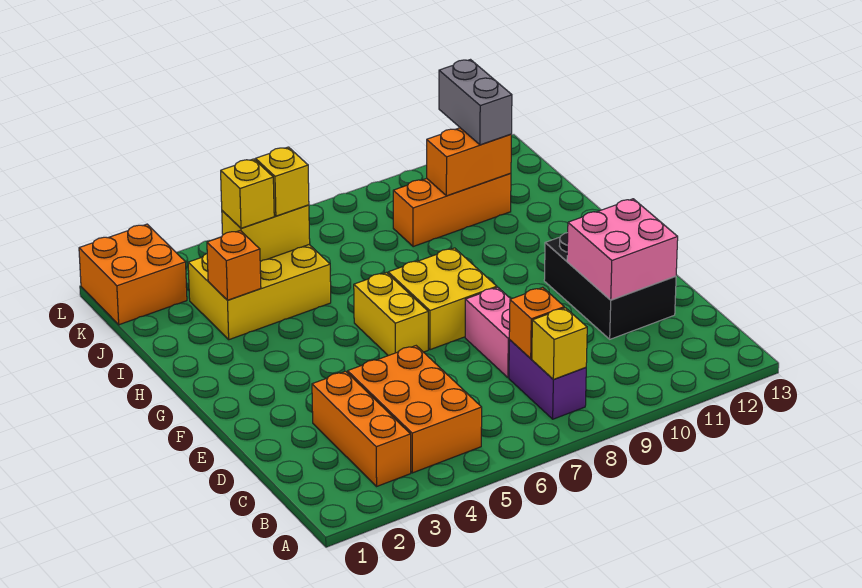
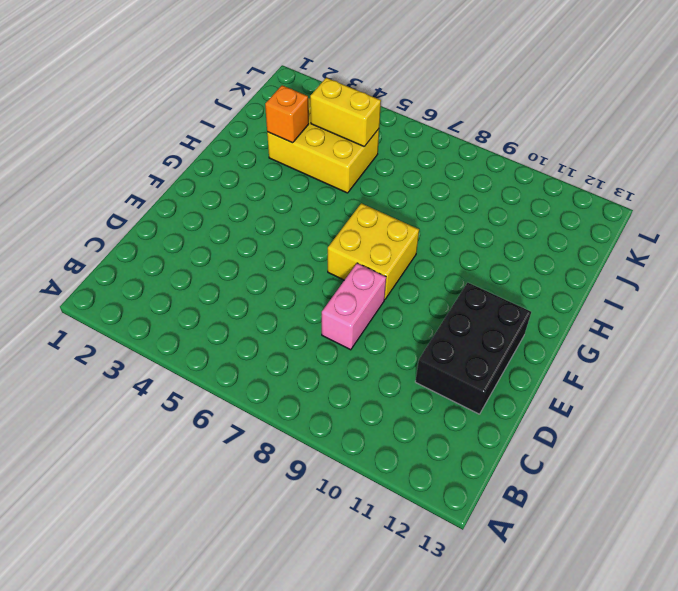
none -> orange brick B3:D3 level 1
none -> orange brick B4:D5 level 1
none -> purple brick B8:C8 level 1

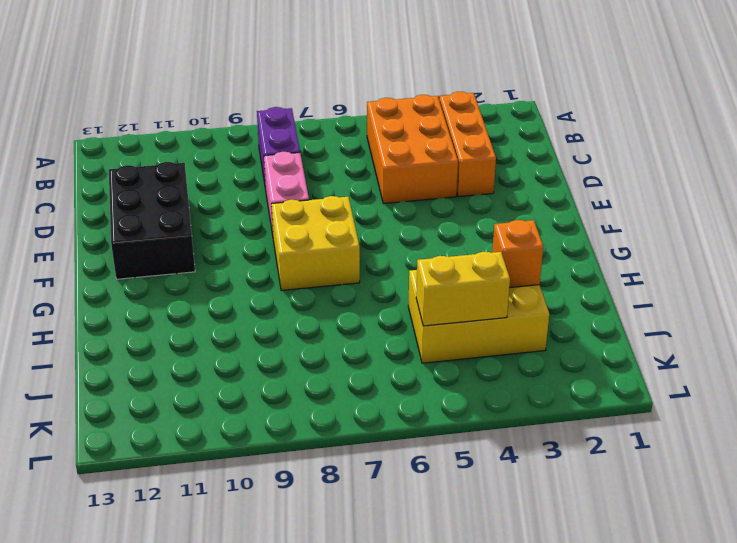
none -> yellow brick F6:G6 level 1
none -> orange brick J9:J11 level 1
none -> orange brick K1:L2 level 1

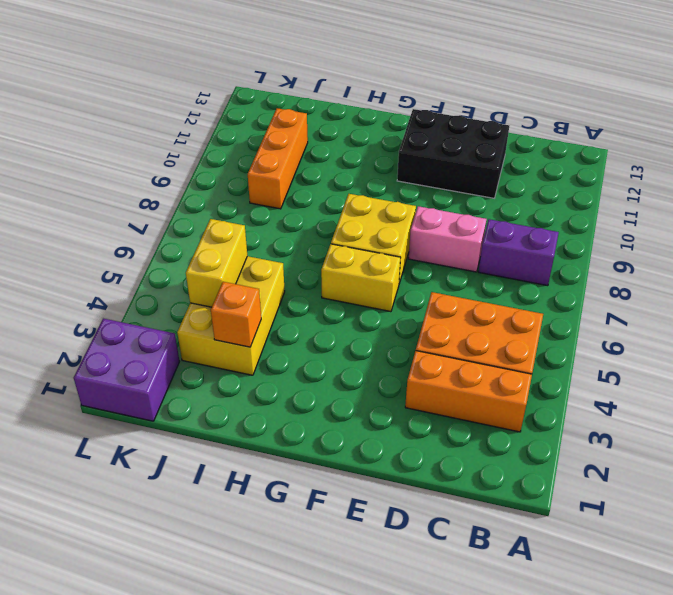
purple brick K1:L2 level 1 -> orange brick K1:L2 level 1
none -> yellow brick B8 level 2
none -> orange brick C8 level 2
none -> pink brick D11:E12 level 2

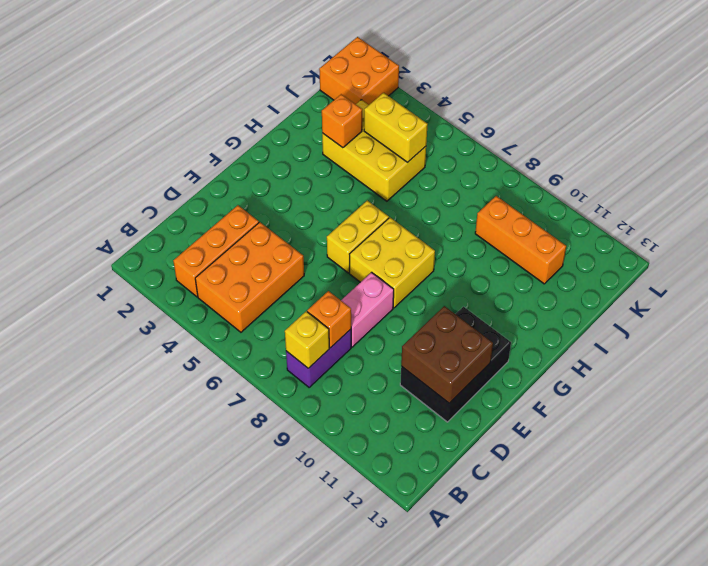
brown brick D11:E12 level 2 -> pink brick D11:E12 level 2
none -> orange brick J10:J11 level 2
none -> yellow brick J4 level 3
none -> yellow brick J5 level 3

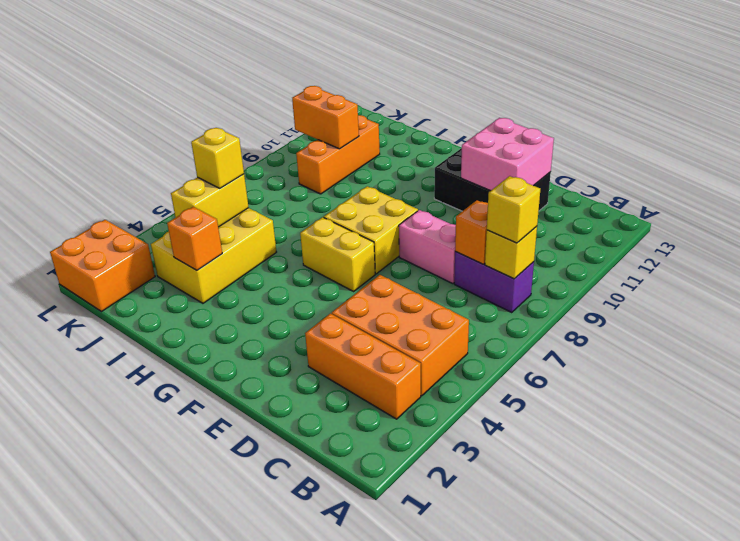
yellow brick B8 level 3 -> yellow brick J4 level 3
orange brick J10:K10 level 2 -> orange brick J10:J11 level 2
none -> grey brick J11:K11 level 3

